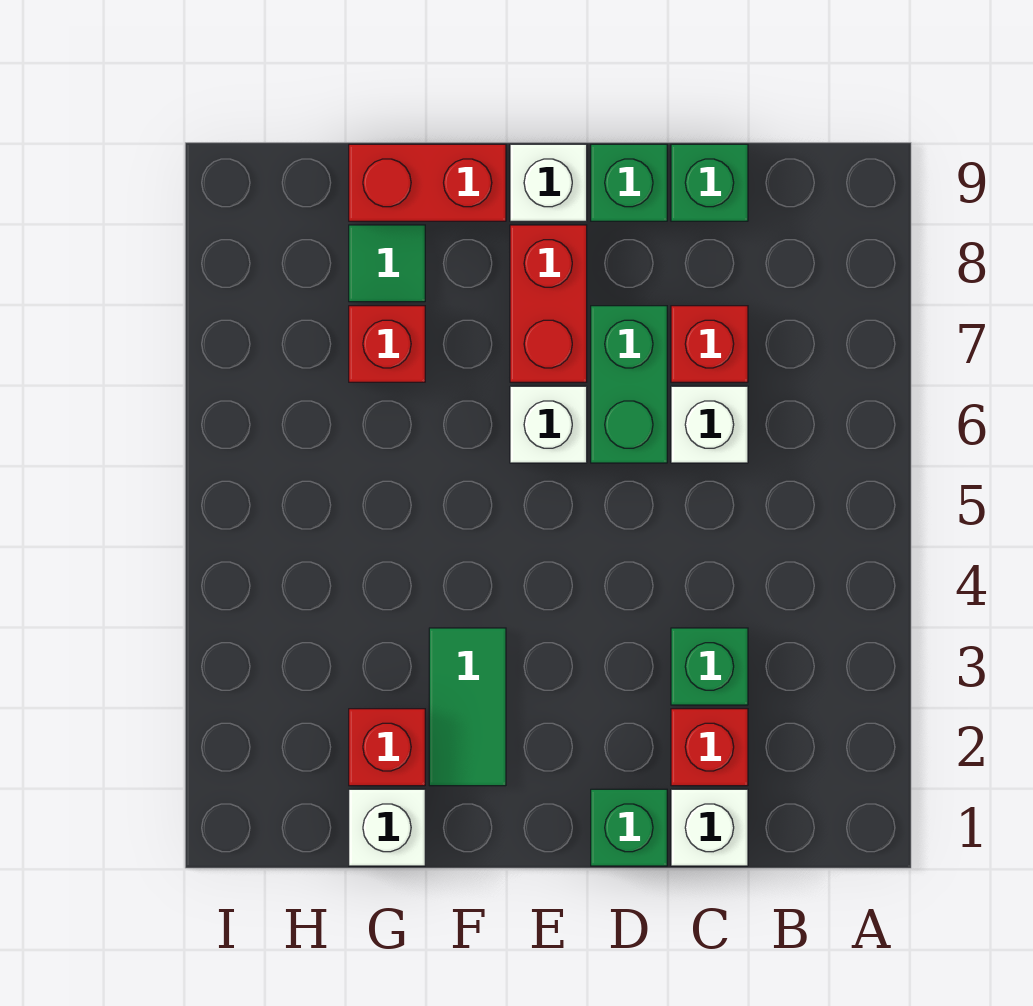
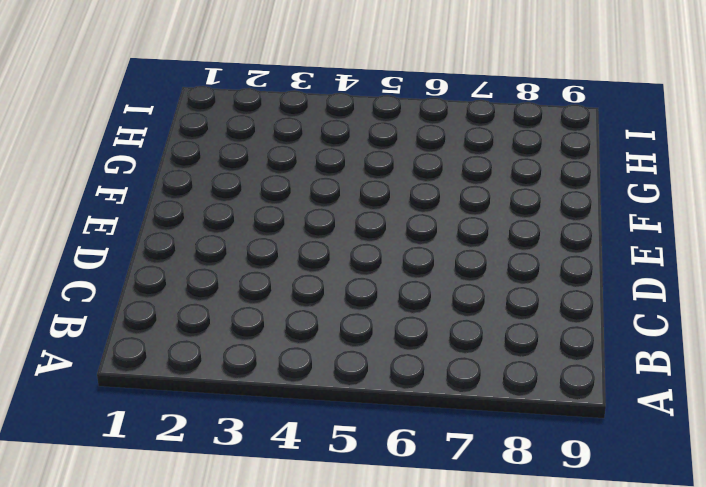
none -> white brick C1 level 1
none -> red brick C2 level 1
none -> green brick C3 level 1

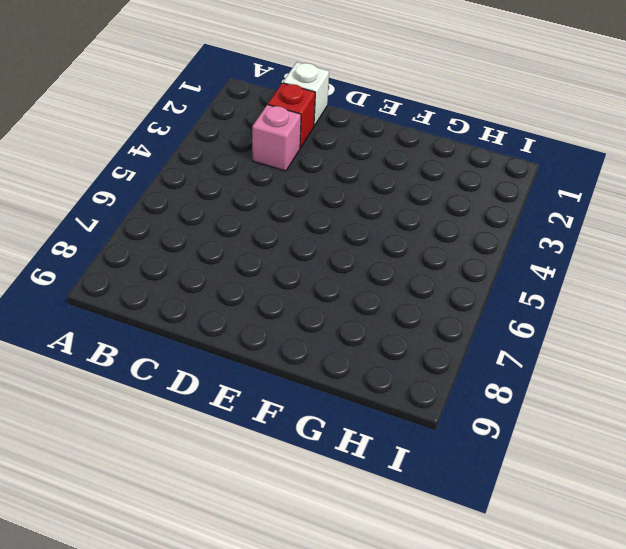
pink brick C3 level 1 -> green brick C3 level 1
none -> white brick C6 level 1
none -> red brick C7 level 1
none -> green brick C9 level 1

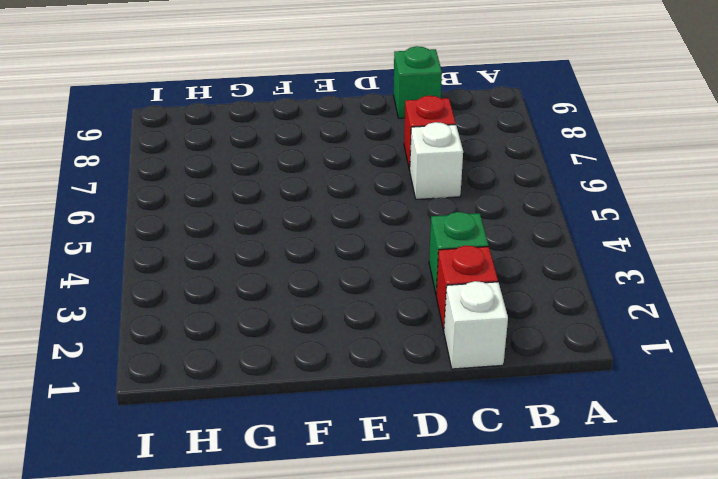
none -> green brick D1 level 1
none -> green brick D6:D7 level 1
none -> green brick D9 level 1

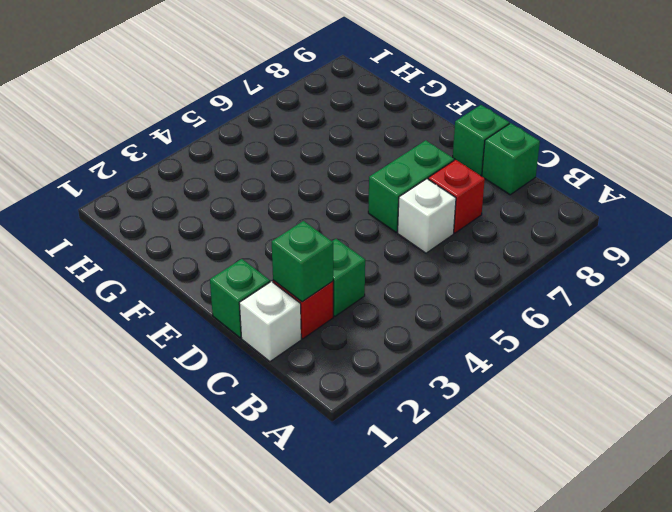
green brick C2 level 2 -> none
none -> white brick E6 level 1
none -> red brick E7:E8 level 1
none -> white brick E9 level 1

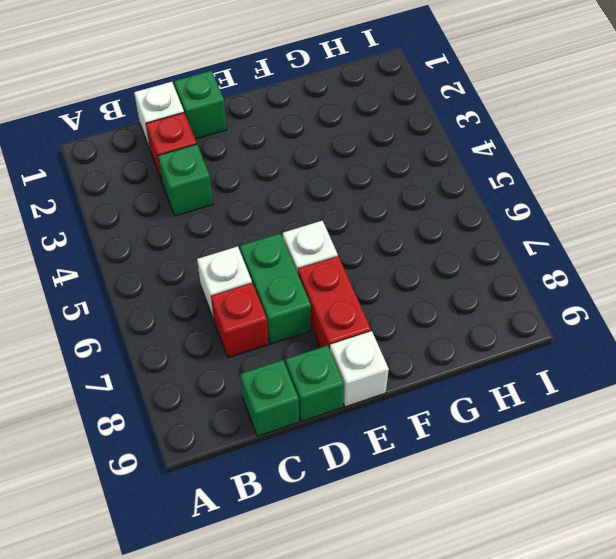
none -> green tile F2:F3 level 1
none -> red brick F9:G9 level 1
none -> white brick G1 level 1

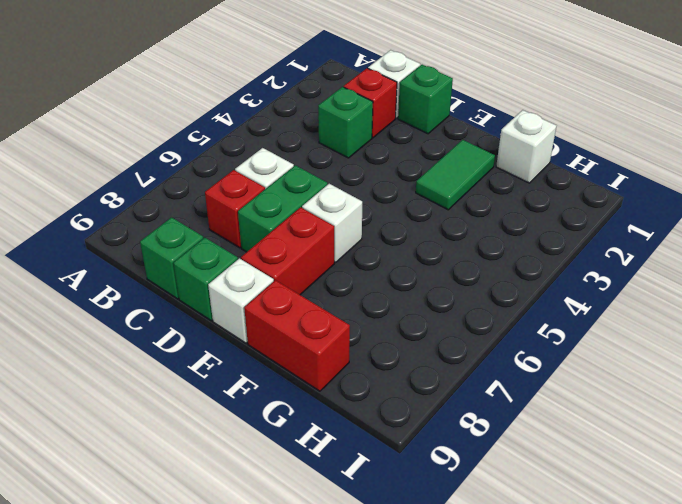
none -> red brick G2 level 1
none -> red brick G7 level 1
none -> green tile G8 level 1

